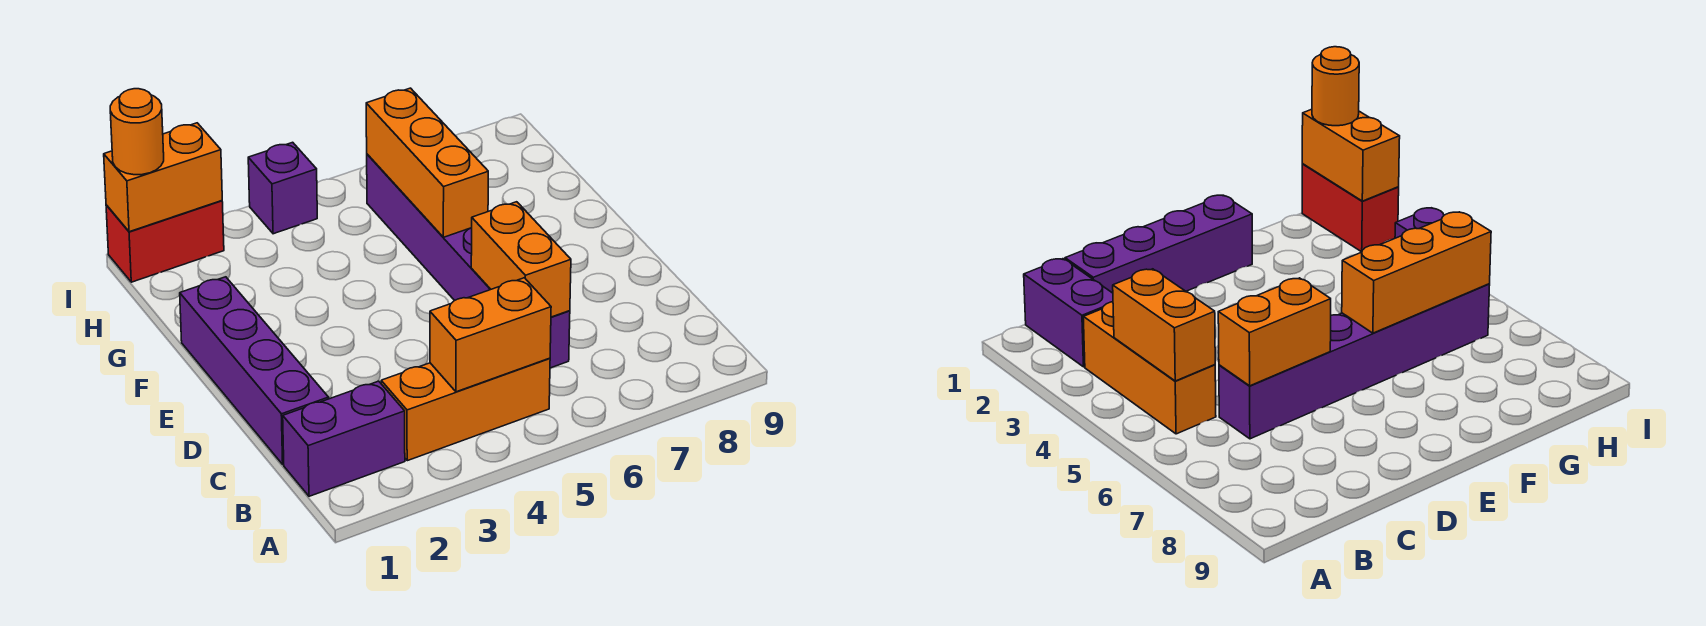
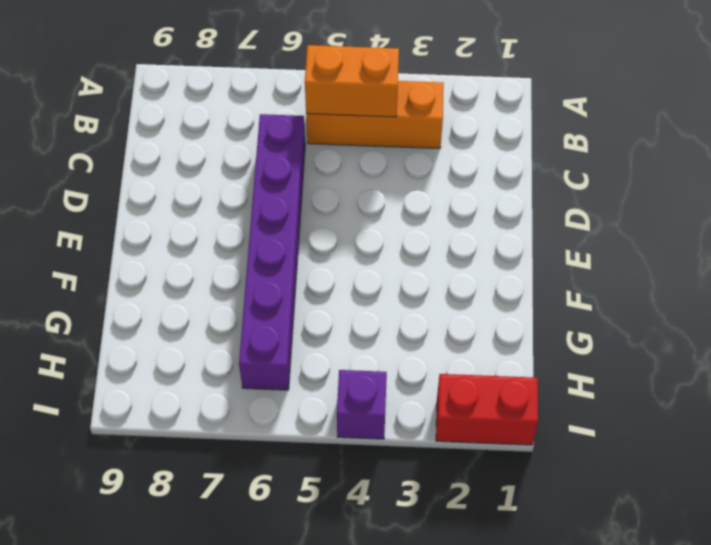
none -> purple brick B1:B2 level 1
none -> purple brick C1:F1 level 1

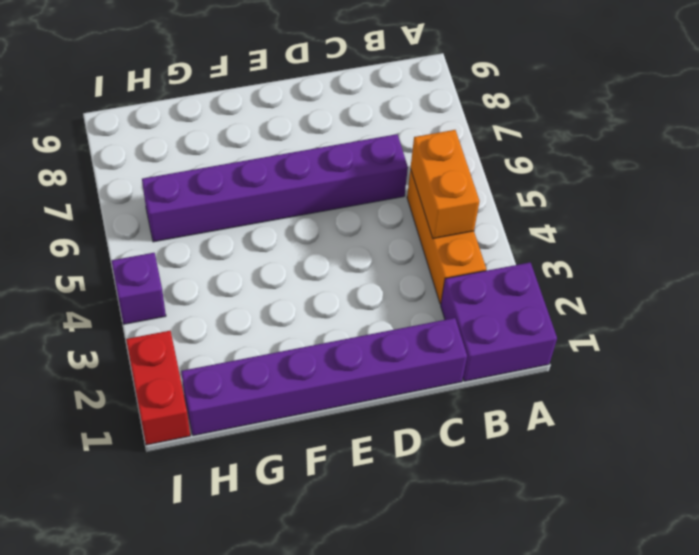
purple brick A1:B2 level 1 -> purple brick B1:B2 level 1
purple brick C1:H1 level 1 -> purple brick C1:F1 level 1
none -> orange brick C6:D6 level 2
none -> orange brick F6:H6 level 2

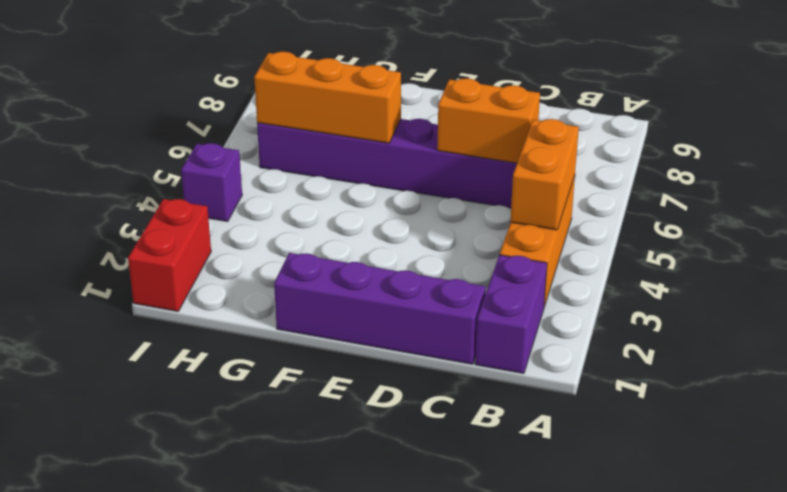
none -> orange brick I1:I2 level 2
none -> orange round brick I1 level 3

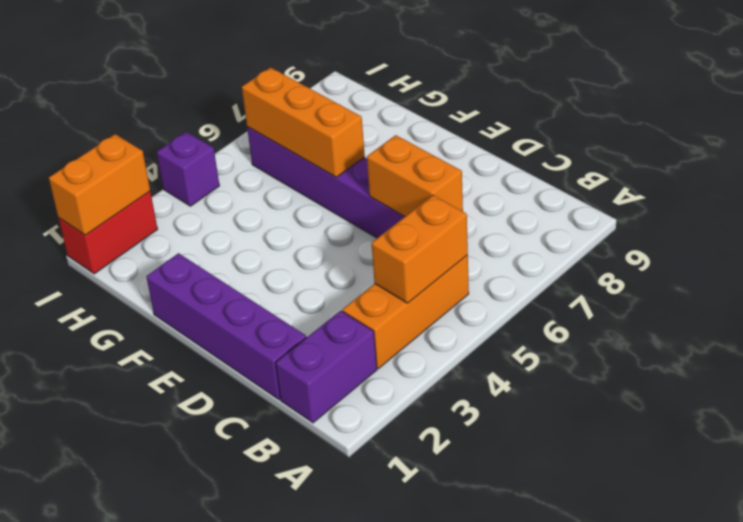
none -> orange round brick I1 level 3

